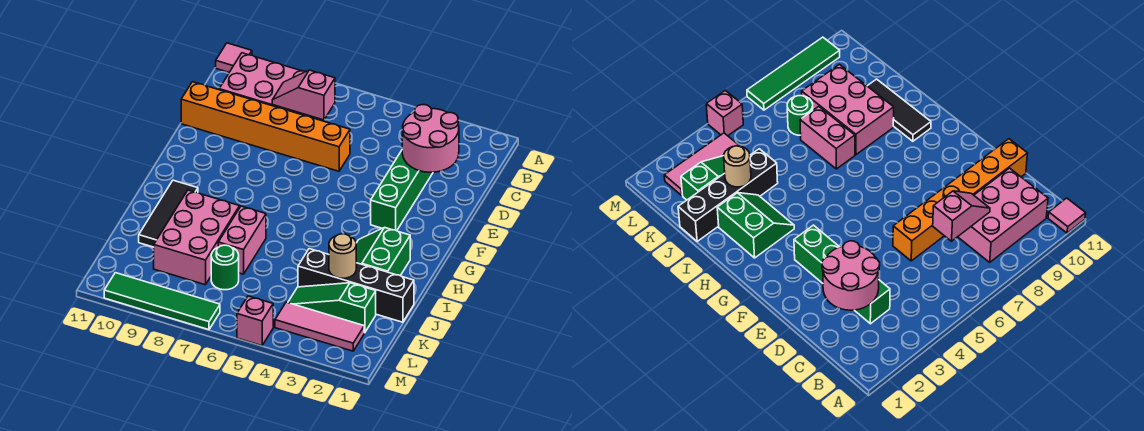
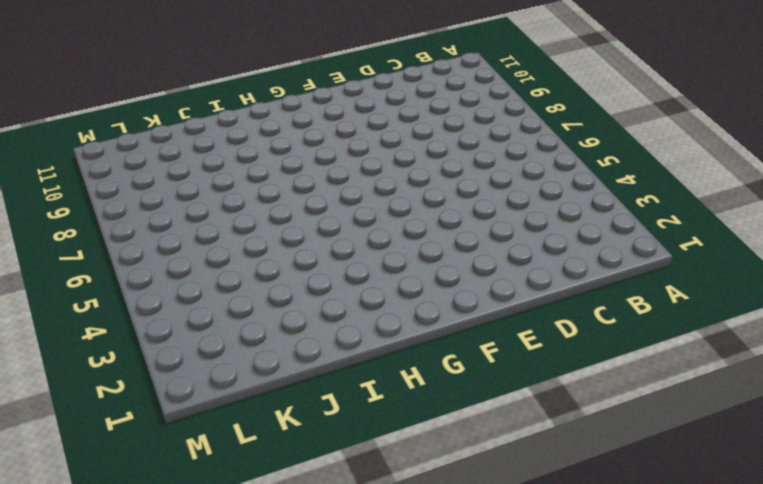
none -> pink tile A11 level 1
none -> pink brick B8:C10 level 1
none -> green brick C3:F3 level 1

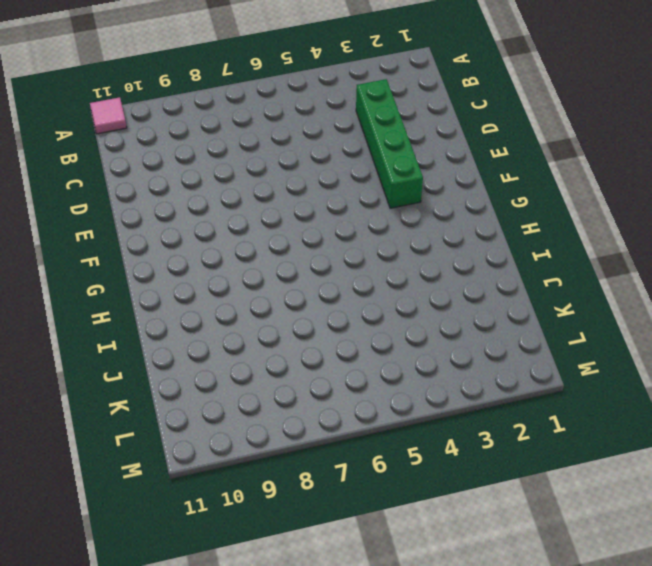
none -> pink brick B8:C10 level 1
none -> orange brick D6:D11 level 1
none -> green slope H2:I3 level 1 top 2

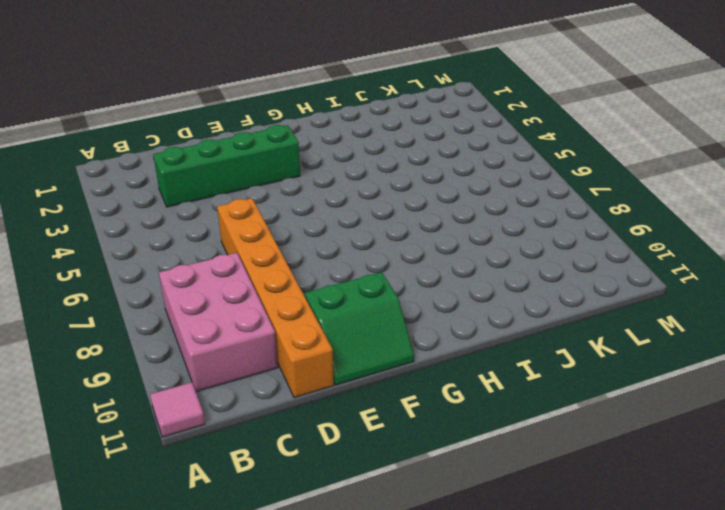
green slope E10:F11 level 1 top 10 -> green slope H2:I3 level 1 top 2
none -> black tile H10:J10 level 1
none -> pink brick I7:J7 level 1
none -> pink brick I8:K9 level 1

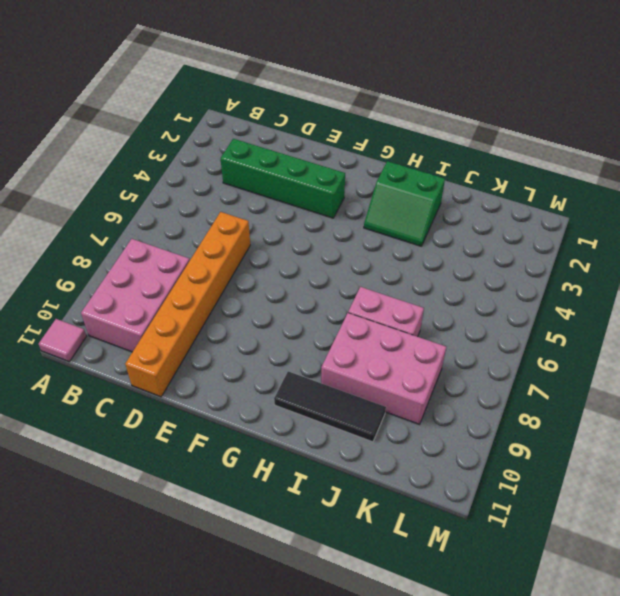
none -> black brick J1:J4 level 1
none -> green slope K2:K4 level 1 top 2
none -> green round brick K7 level 1

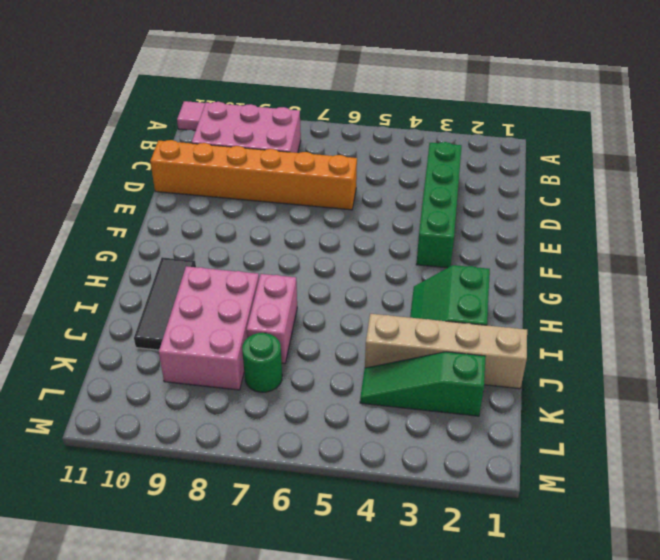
tan brick J1:J4 level 1 -> black brick J1:J4 level 1
none -> pink tile L2:L4 level 1
none -> pink brick M5 level 1
none -> green tile M7:M10 level 1

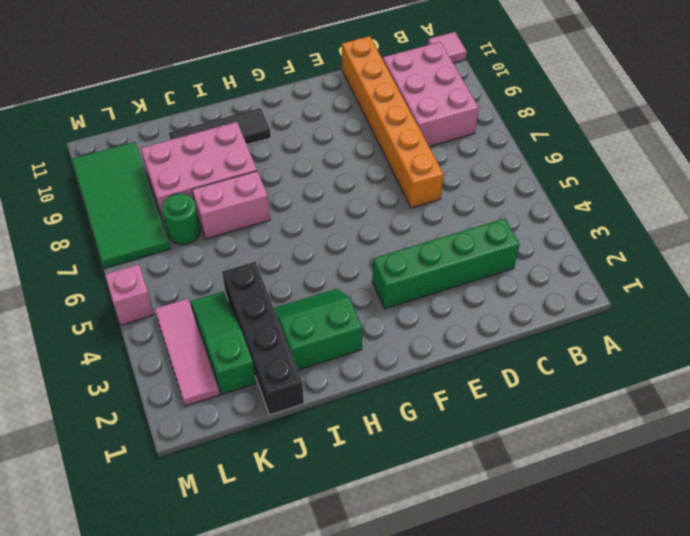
green tile L7:M10 level 1 -> green tile M7:M10 level 1
none -> pink round brick C2:D3 level 2
none -> pink slope C7:C8 level 2 top 7
none -> tan round brick J3 level 2

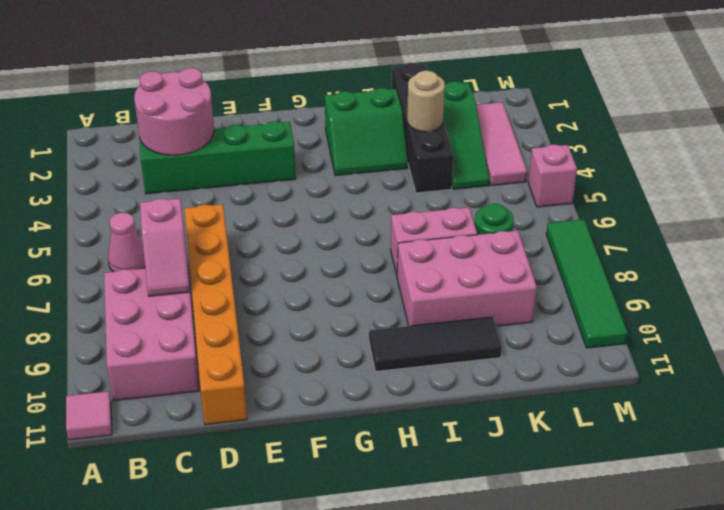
pink cone B6 level 1 -> none

